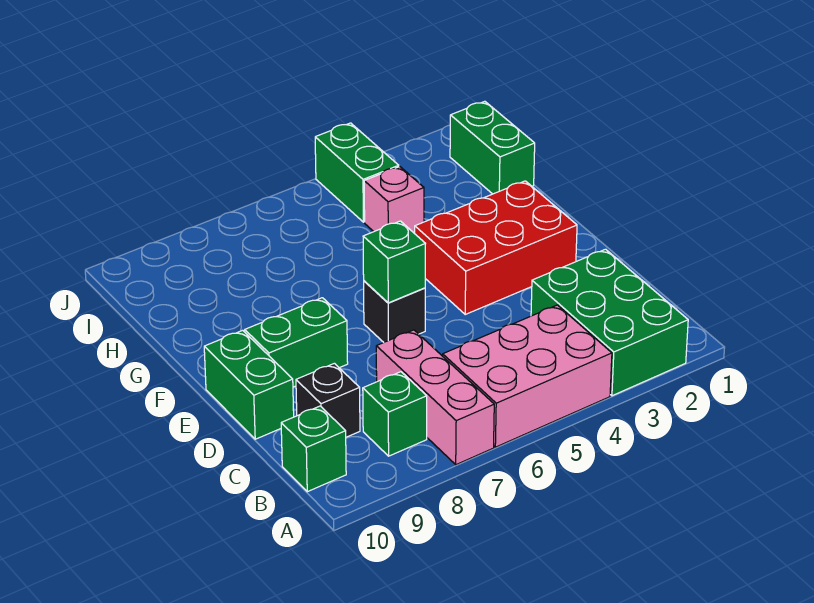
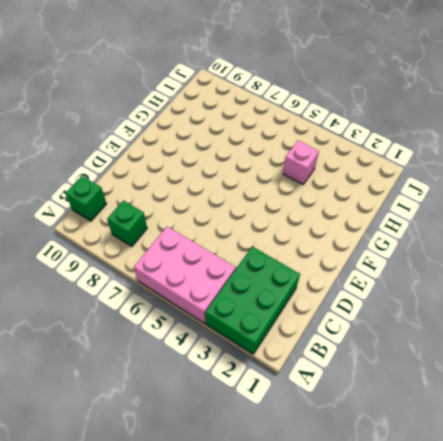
none -> pink brick A7:C7 level 1
none -> black brick C9 level 1
none -> green brick D10:E10 level 1

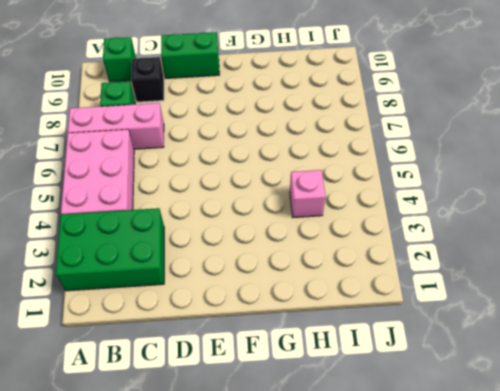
none -> red brick E2:F4 level 1
none -> black brick E6 level 1
none -> green brick E8:E9 level 1

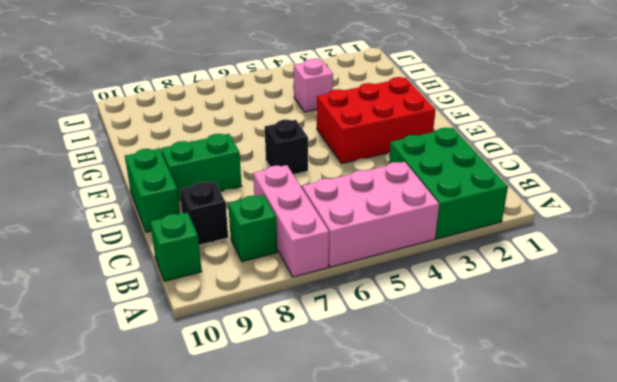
none -> green brick H1:I1 level 1
none -> green brick I4:J4 level 1
none -> green brick E6 level 2

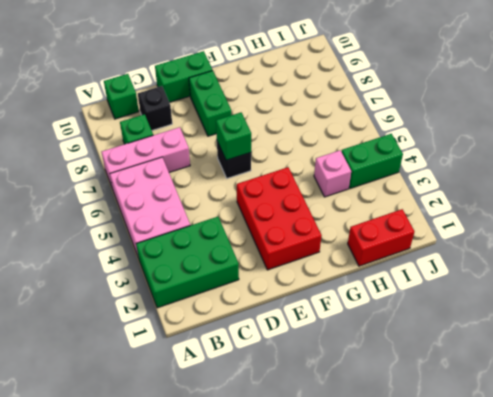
red brick H1:I1 level 1 -> green brick H1:I1 level 1

